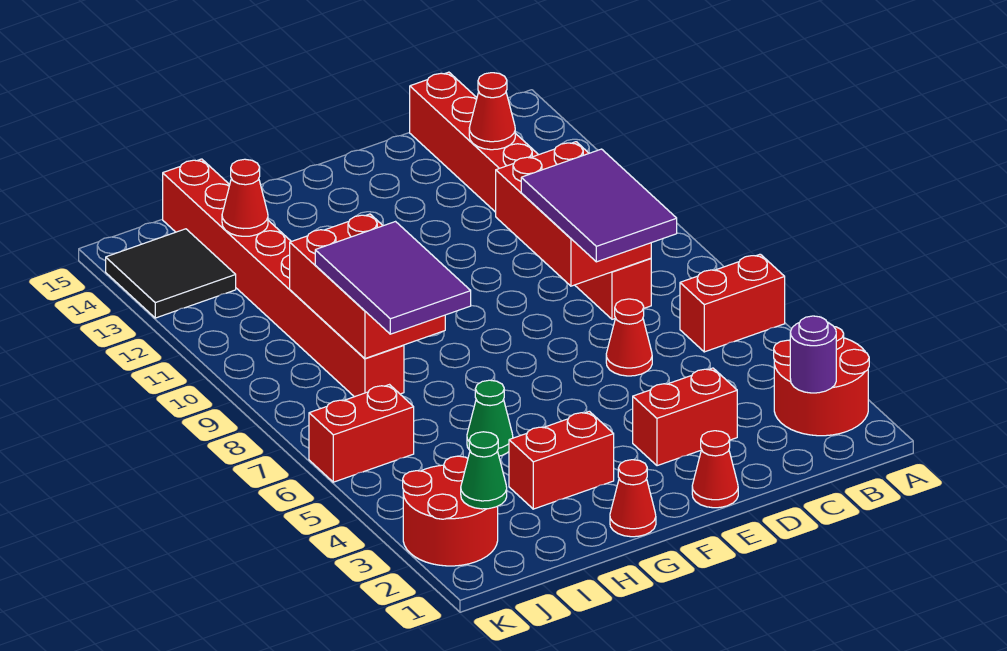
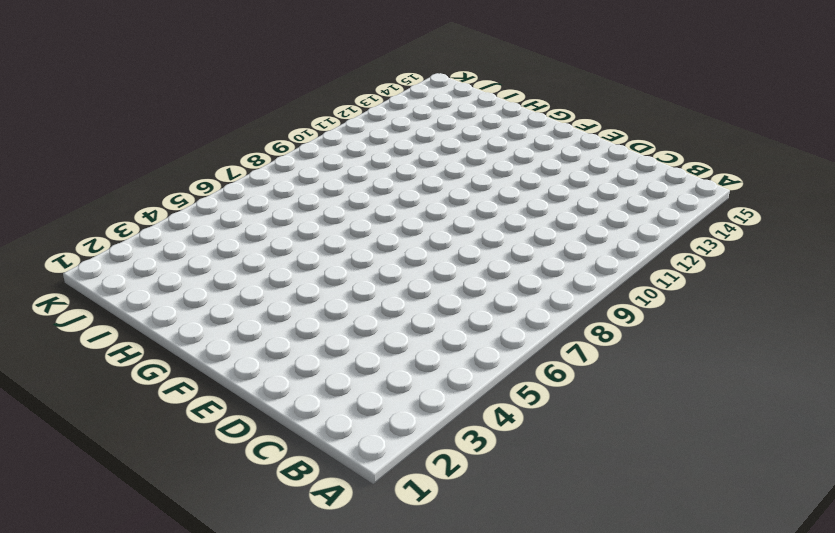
none -> red round brick A2:B3 level 1
none -> red brick A6:B6 level 1
none -> red brick C8:C15 level 1

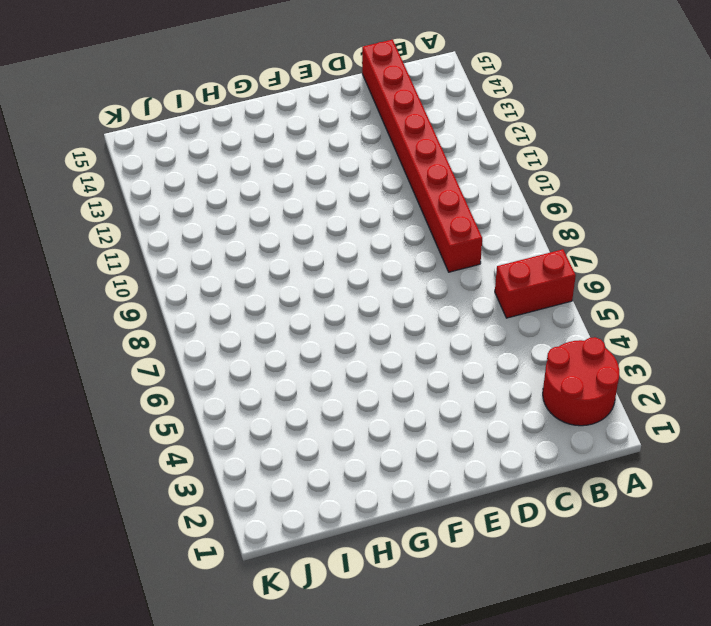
none -> red brick D3:E3 level 1
none -> red cone D6 level 1
none -> red cone E1 level 1

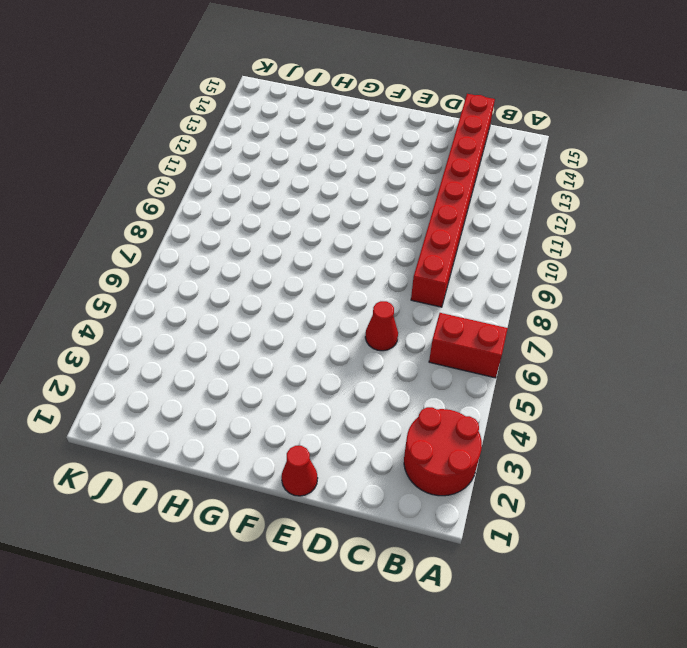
none -> red brick D3:E3 level 1
none -> red cone G1 level 1
none -> red brick G3:H3 level 1

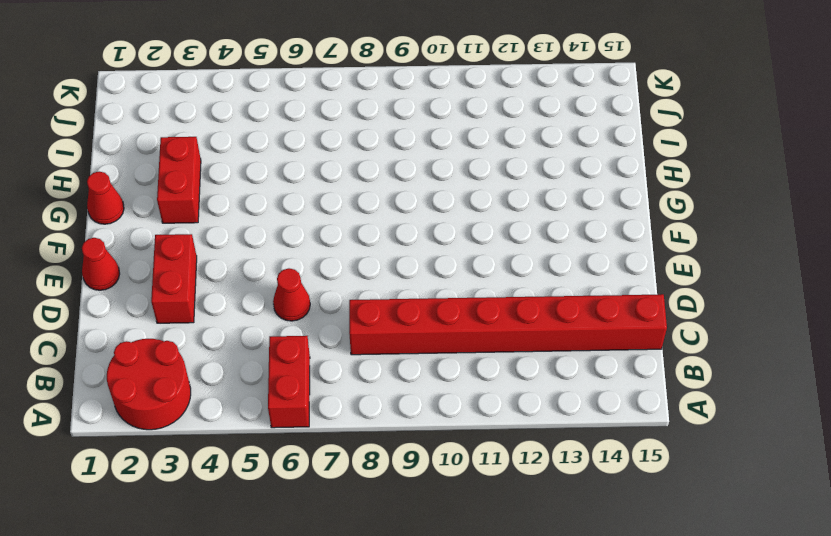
none -> green cone H5 level 1
none -> red brick I8:I15 level 1
none -> red round brick J2:K3 level 1

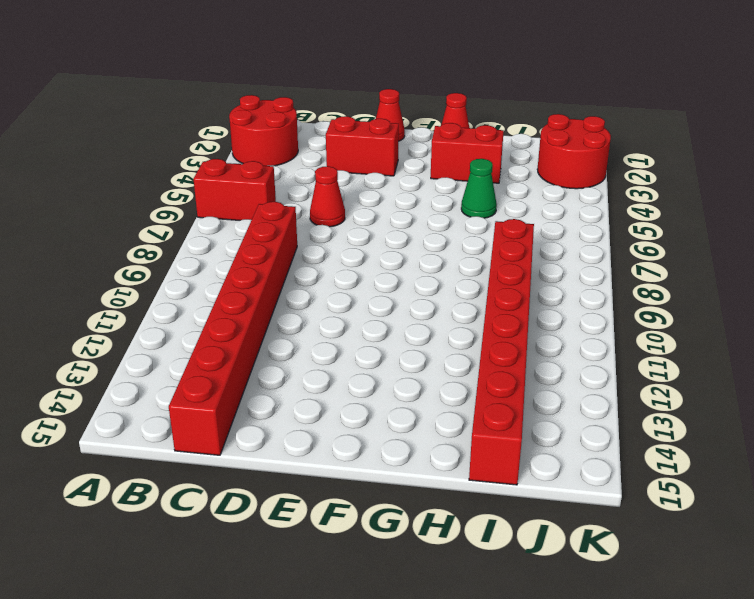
none -> red brick J6:K6 level 1
none -> black tile J13:K14 level 1
none -> purple round brick B2 level 2

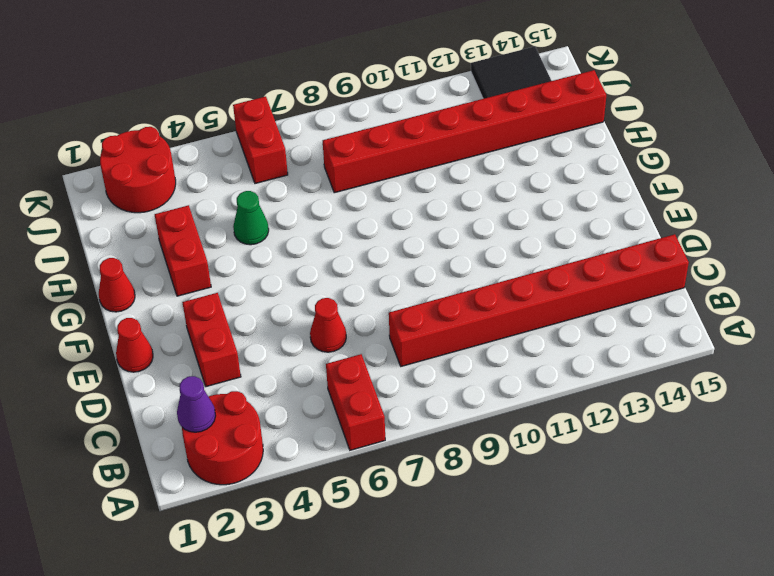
purple cone B2 level 2 -> purple round brick B2 level 2
none -> red brick C8:D10 level 2
none -> red cone C13 level 2
none -> red brick H8:I10 level 2

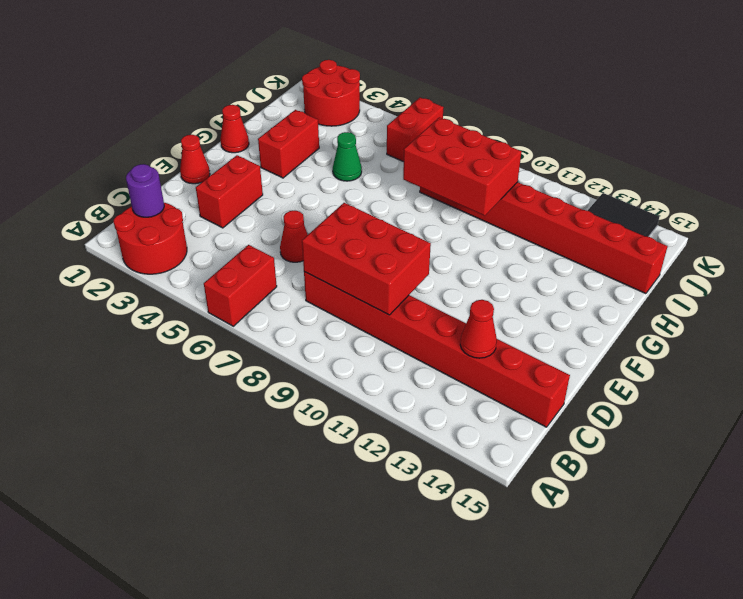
none -> red cone I13 level 2
none -> green cone J2 level 2
none -> purple tile C7:D9 level 3

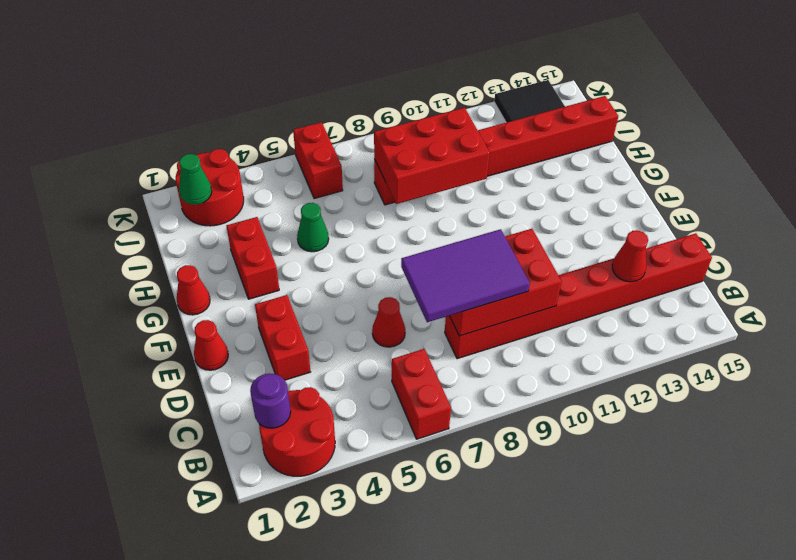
none -> red cone I13 level 2
none -> purple tile H7:I9 level 3

